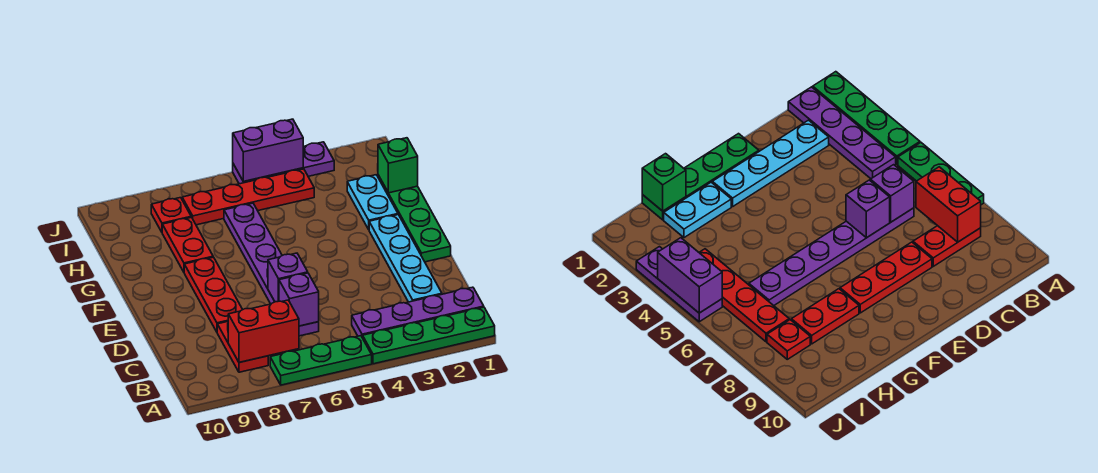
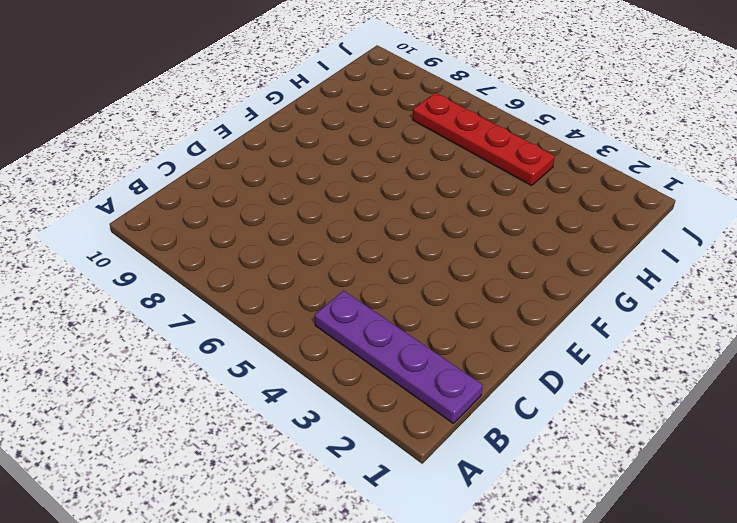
none -> green plate A1:A4 level 1
none -> green plate A5:A7 level 1
none -> red plate B8:C8 level 1

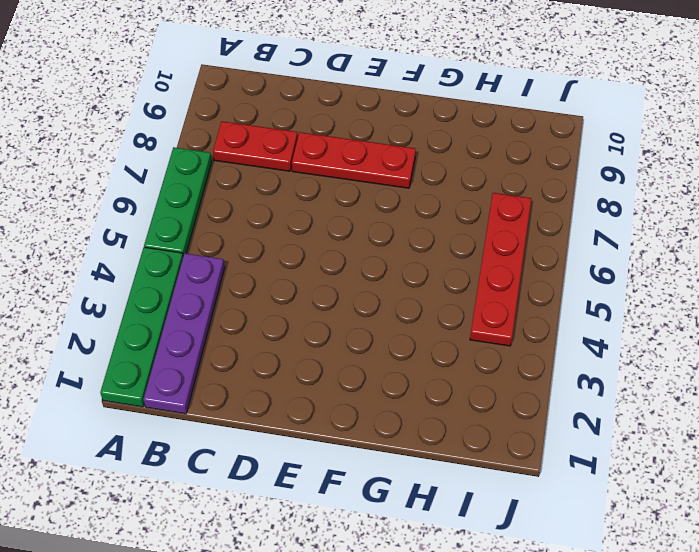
none -> cyan plate C2:F2 level 1
none -> purple plate C6:H6 level 1
none -> green plate E1:H1 level 1

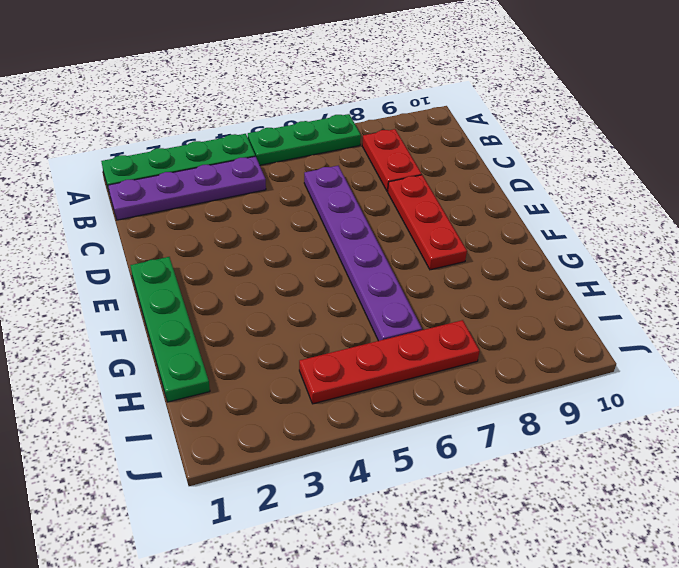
none -> cyan plate C2:F2 level 1
none -> cyan plate G2:H2 level 1
none -> red plate G8:H8 level 1

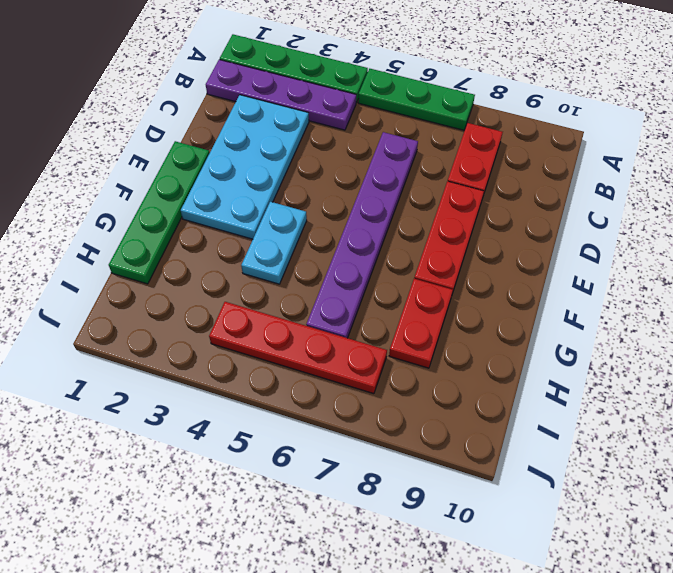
cyan plate C2:F3 level 1 -> cyan plate C2:F2 level 1
cyan plate F4:G4 level 1 -> cyan plate G2:H2 level 1
none -> red plate I8 level 1
none -> purple plate J3:J5 level 1
none -> red brick B7:B8 level 2

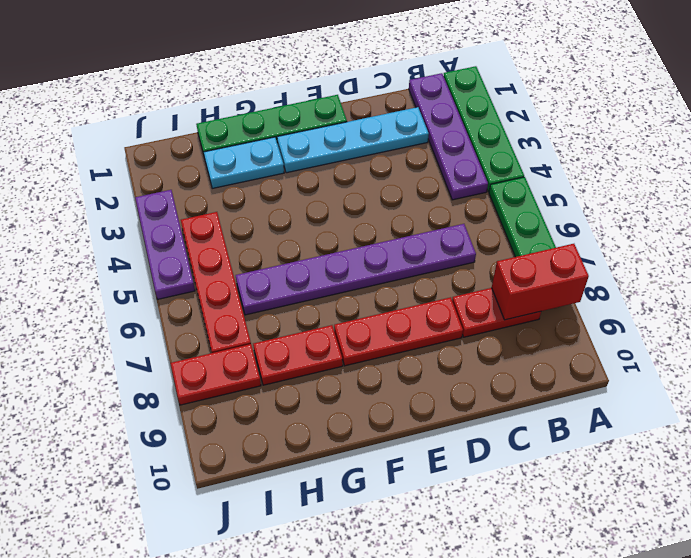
red brick A8:B8 level 2 -> red brick B7:B8 level 2
red plate I8:J8 level 1 -> red plate I8 level 1
none -> purple brick C6 level 2
none -> purple brick D6 level 2
none -> green brick H1 level 2

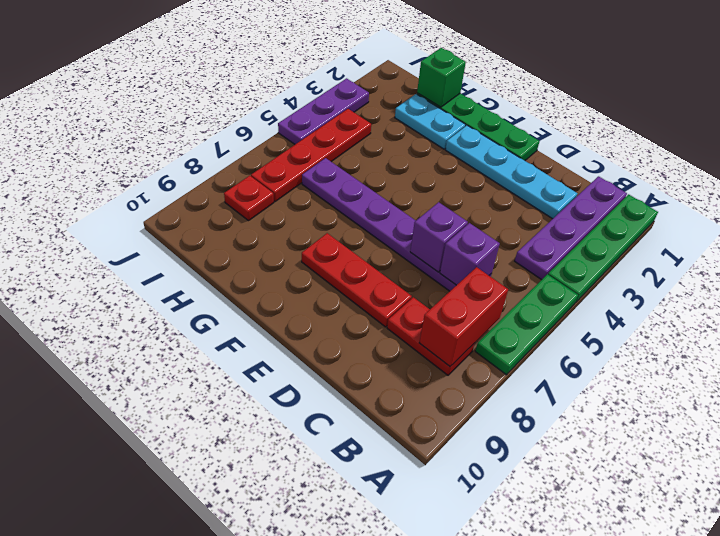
none -> red plate G8:H8 level 1
none -> purple brick J4:J5 level 2

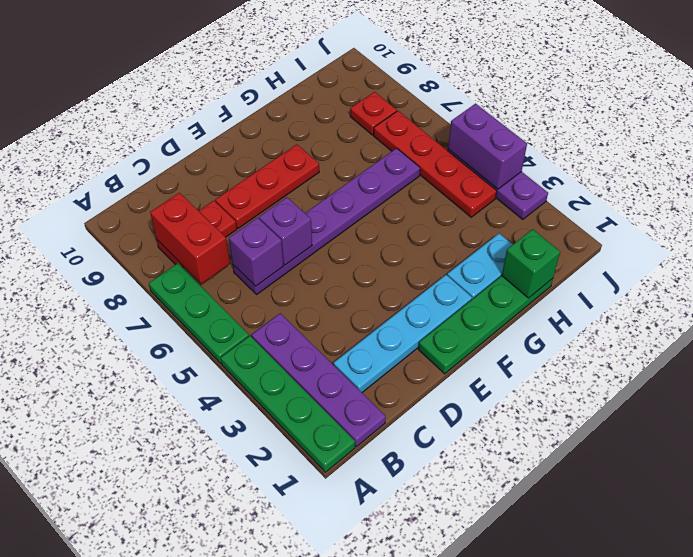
none -> red plate G8:H8 level 1

